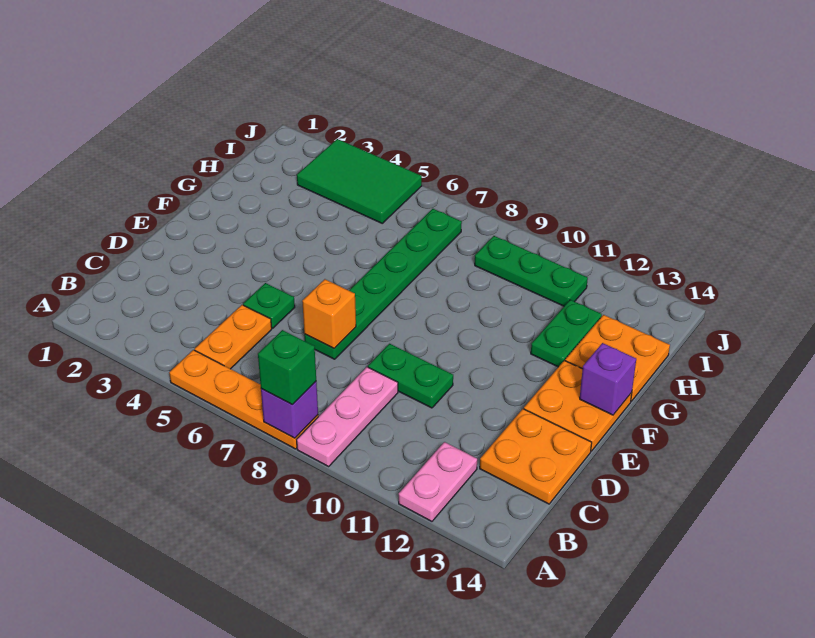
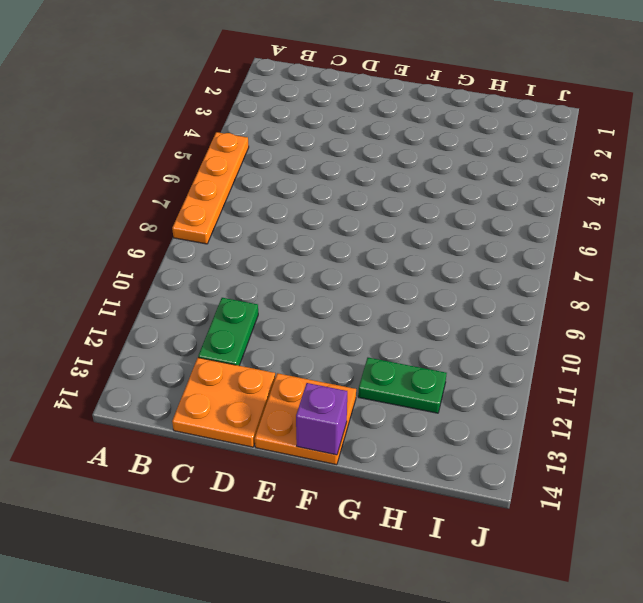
green plate C11:C12 level 1 -> green plate D9:D10 level 1
none -> pink plate A9:C9 level 1
none -> pink plate A12:B12 level 1
none -> orange plate B5:C5 level 1

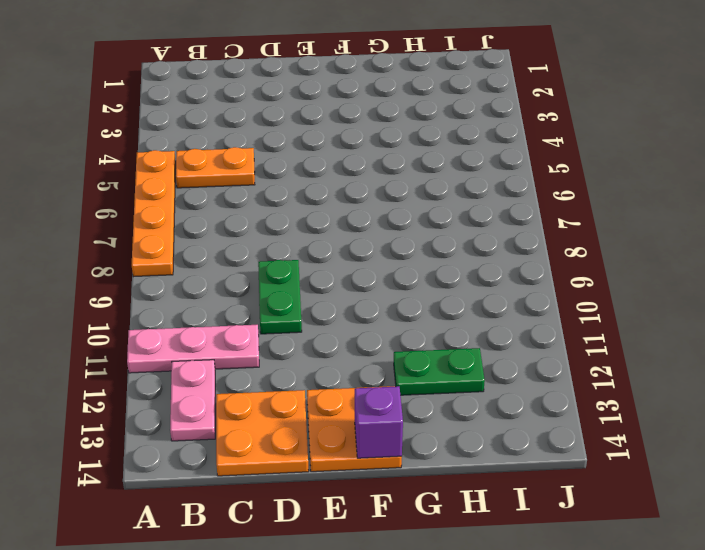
pink plate A11:C11 level 1 -> pink plate A9:C9 level 1
pink plate B12:B13 level 1 -> pink plate A12:B12 level 1
none -> green plate D5 level 1
none -> green plate D7:I7 level 1
none -> orange plate G13:H14 level 1

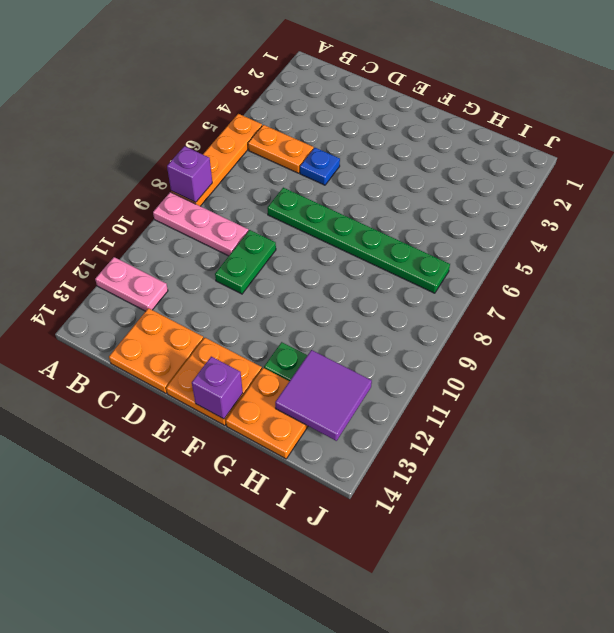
blue plate D5 level 1 -> green plate D5 level 1
purple tile H12:I13 level 2 -> none
none -> green tile I3:J5 level 1
none -> green plate I9:I11 level 1
none -> orange brick D7 level 2

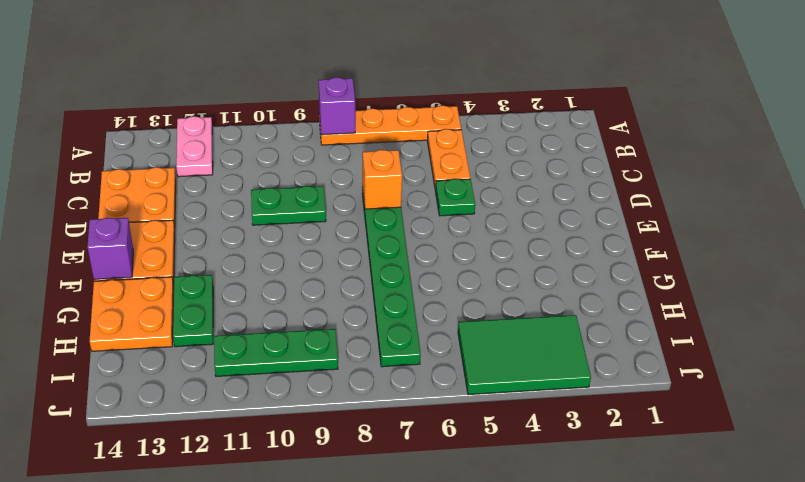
none -> pink plate A9:C9 level 1
none -> green brick A8 level 3

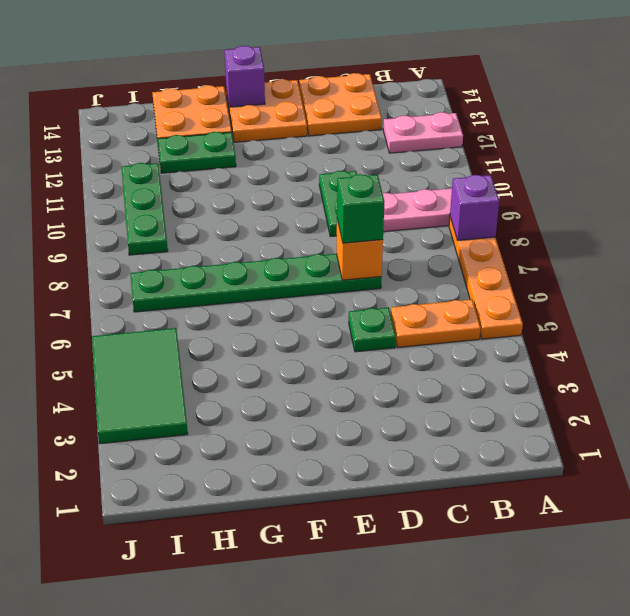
green brick D7 level 3 -> green brick A8 level 3

